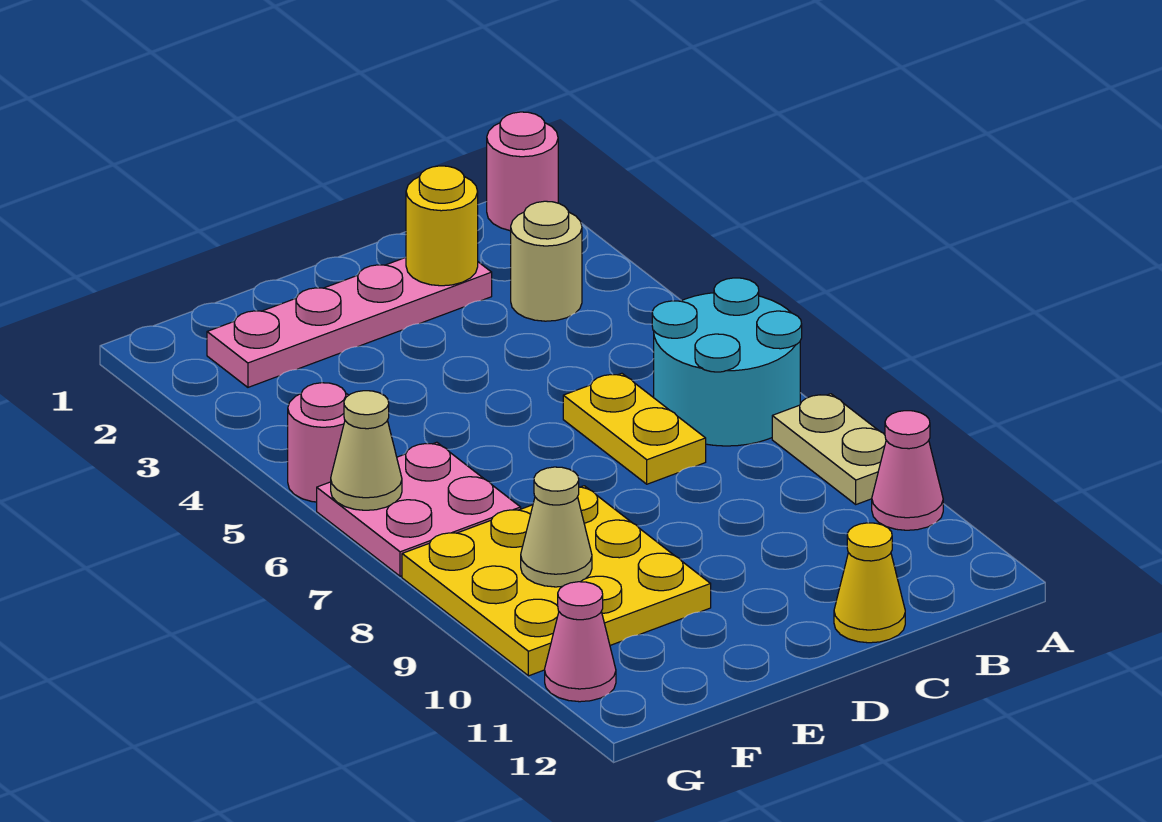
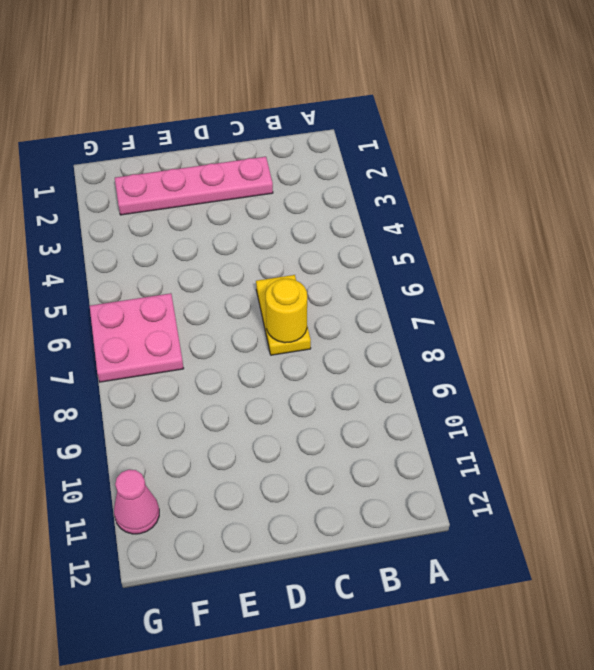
yellow round brick C7 level 2 -> yellow round brick C2 level 2
none -> pink round brick A1 level 1
none -> cyan round brick A6:B7 level 1
none -> tan plate A8:A9 level 1

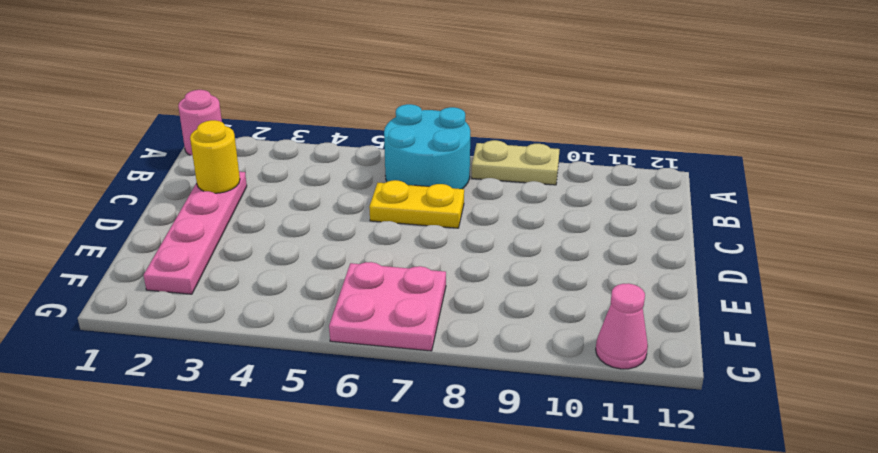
none -> pink cone A10 level 1
none -> tan round brick B3 level 1
none -> yellow cone C12 level 1

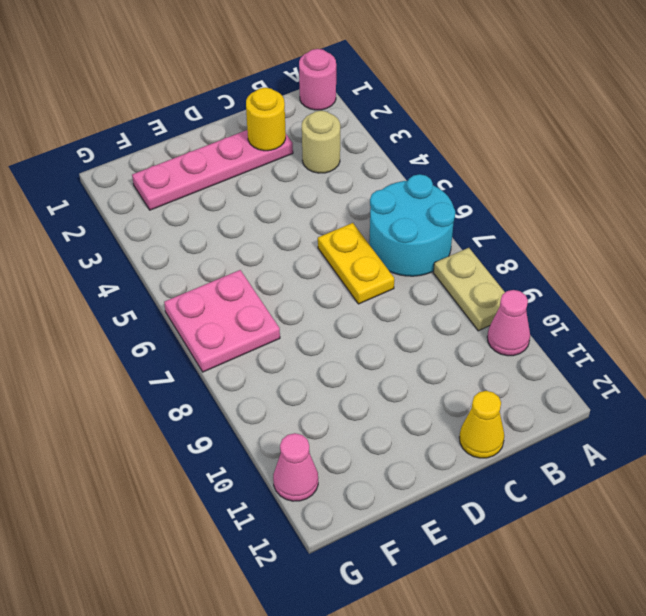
none -> yellow plate E8:G10 level 1
none -> pink round brick G5 level 1
none -> tan cone F9 level 2

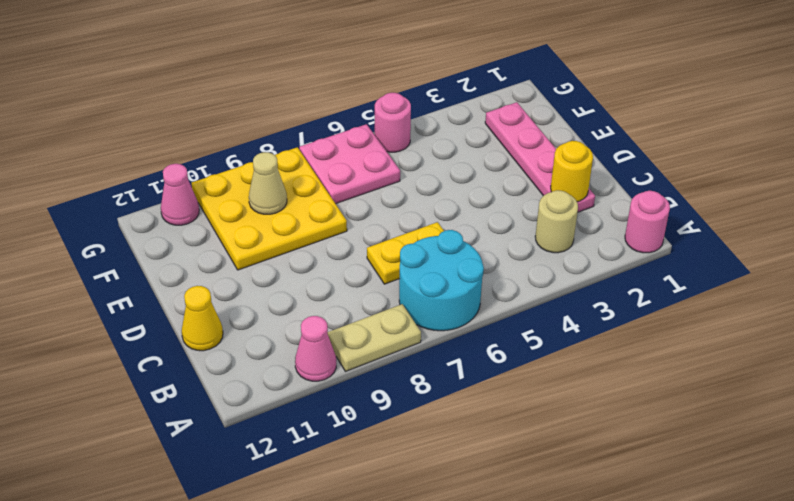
none -> tan cone G6 level 2

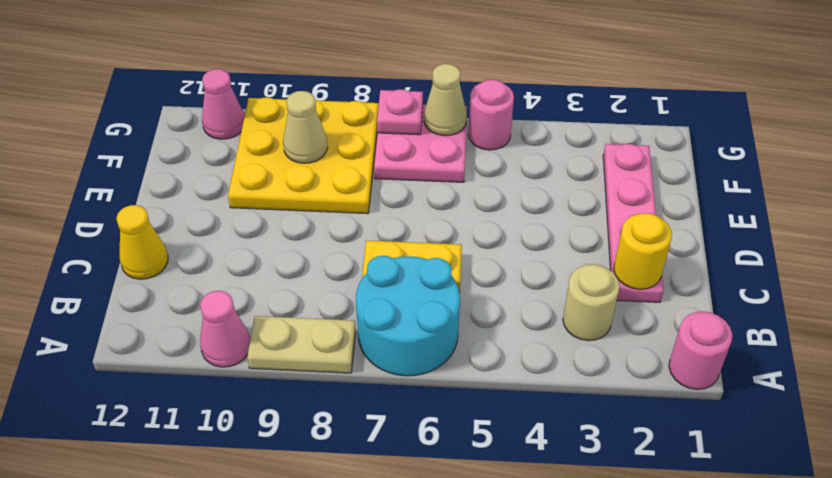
pink plate G7 level 2 -> none

